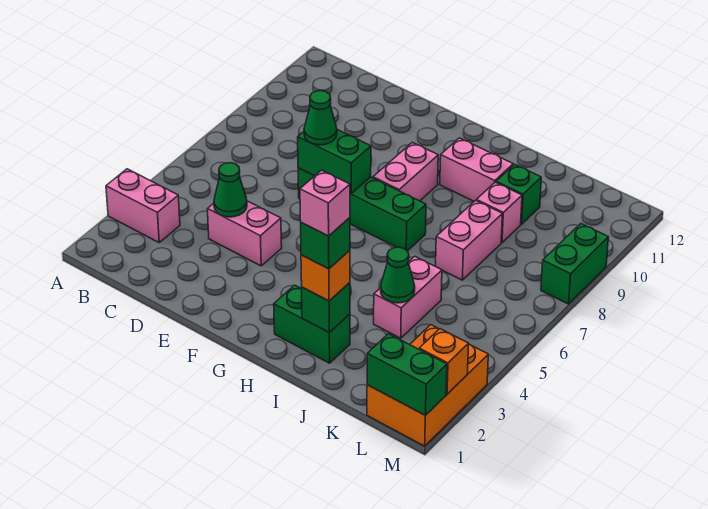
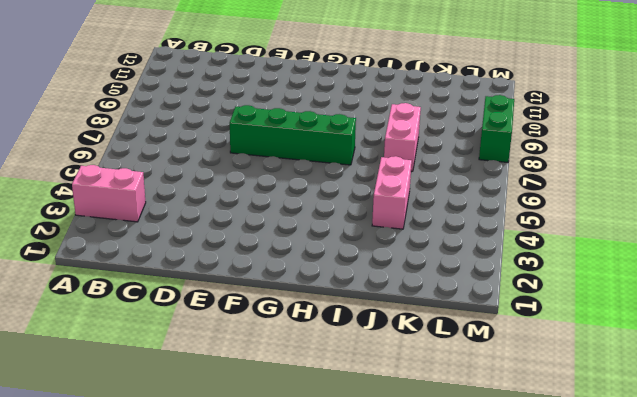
none -> pink brick D4:E4 level 1
none -> pink brick G8:G9 level 1
none -> green brick H2:I2 level 1

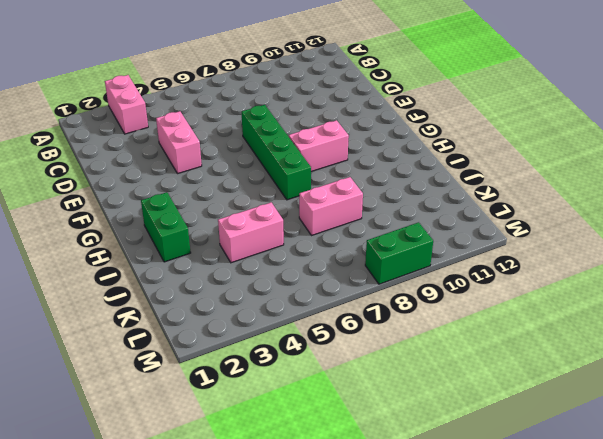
none -> pink brick H10:I10 level 1
none -> pink brick J9 level 1
none -> green brick J10 level 1

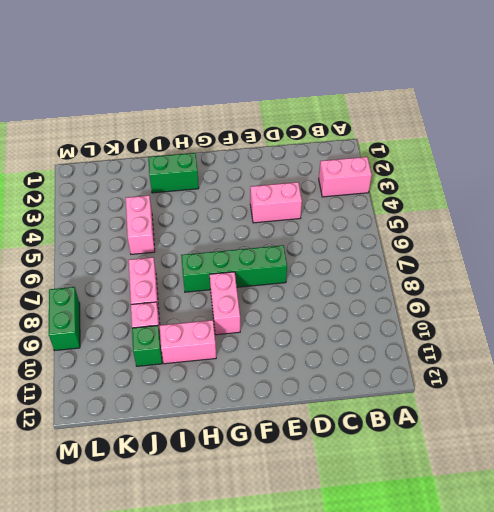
none -> orange brick L1:M3 level 1
none -> green cone D4 level 2
none -> green brick E7:F7 level 2

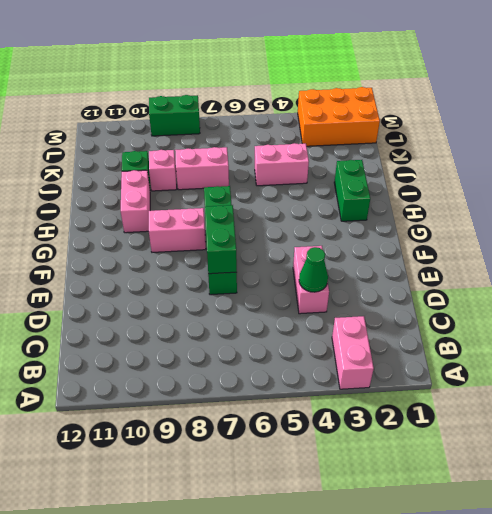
none -> green brick I2 level 2
none -> green cone J4 level 2
none -> green brick L1:M1 level 2

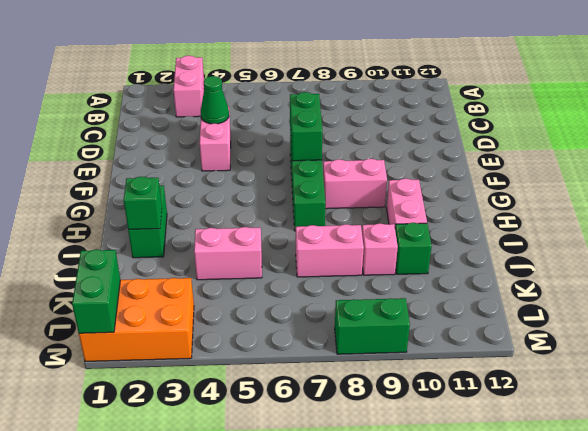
none -> green cone J4 level 2
none -> orange brick M2 level 2
none -> green cone E7 level 3

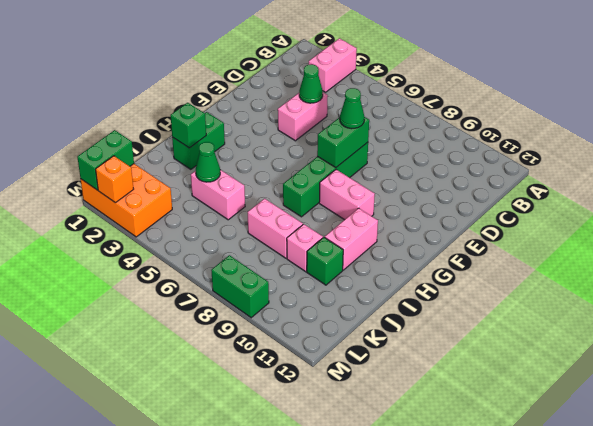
none -> orange brick I2 level 3
none -> green brick I2 level 4
none -> pink brick I2 level 5

